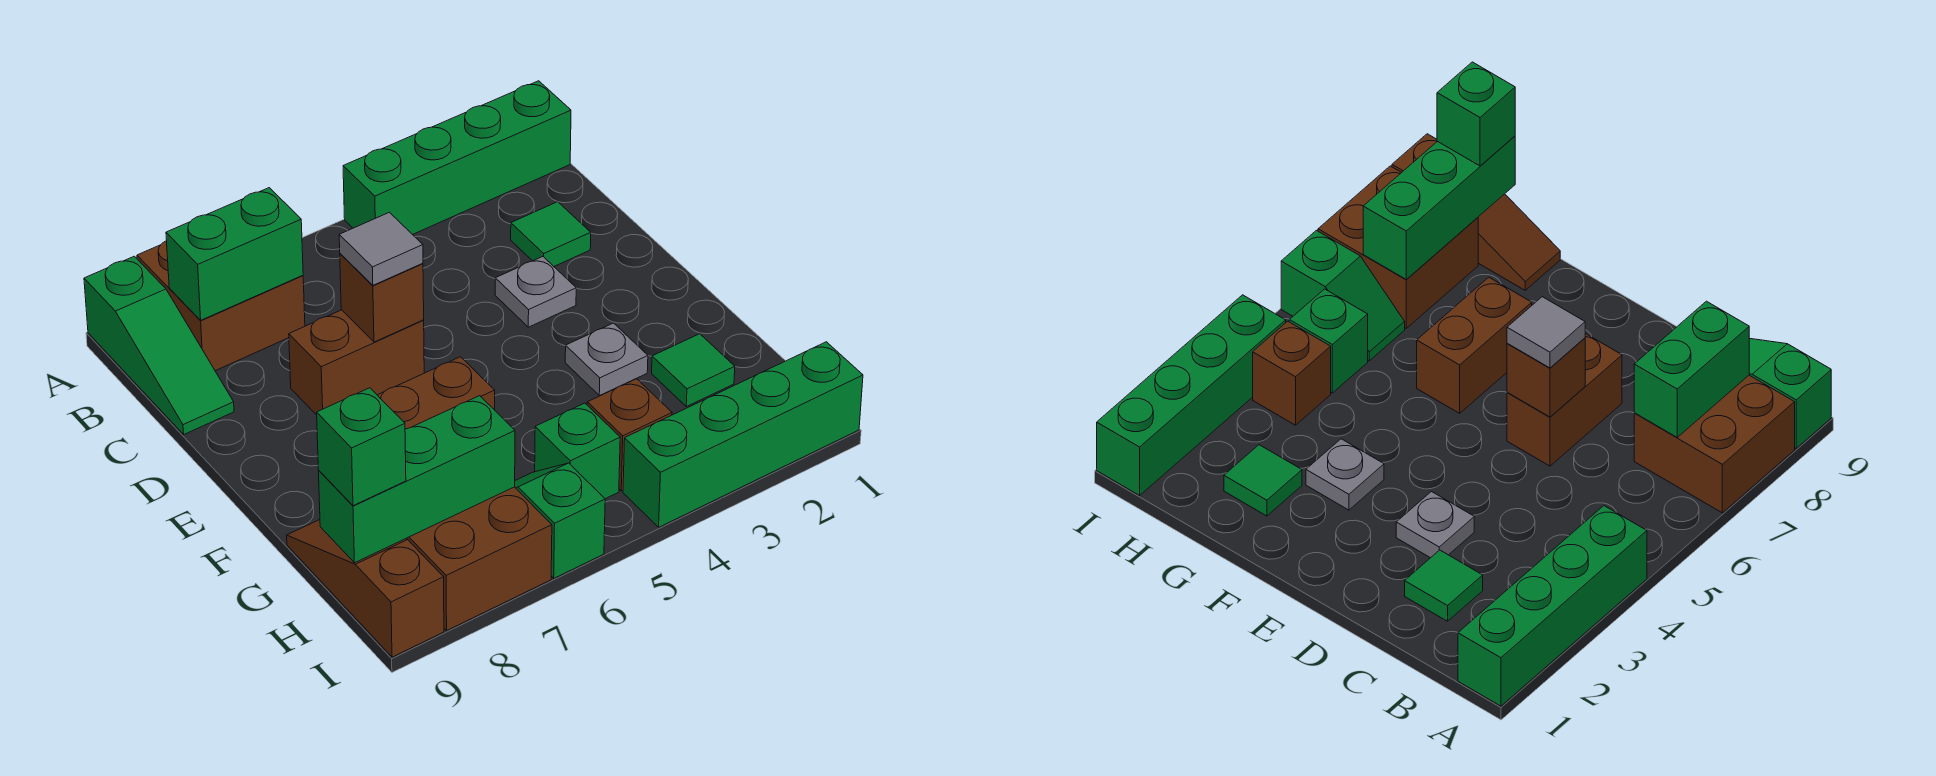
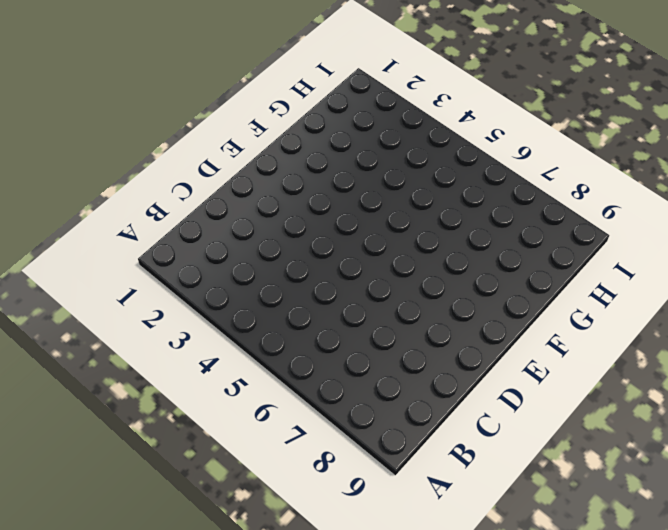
none -> green brick A1:A4 level 1
none -> brown brick A7:B8 level 1
none -> green slope A9:C9 level 1 top A

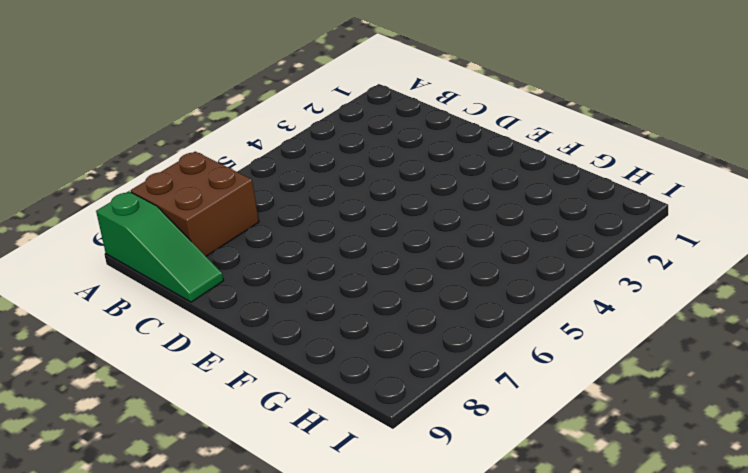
none -> green brick A1:A4 level 1
none -> green tile C2 level 1
none -> grey plate D3 level 1

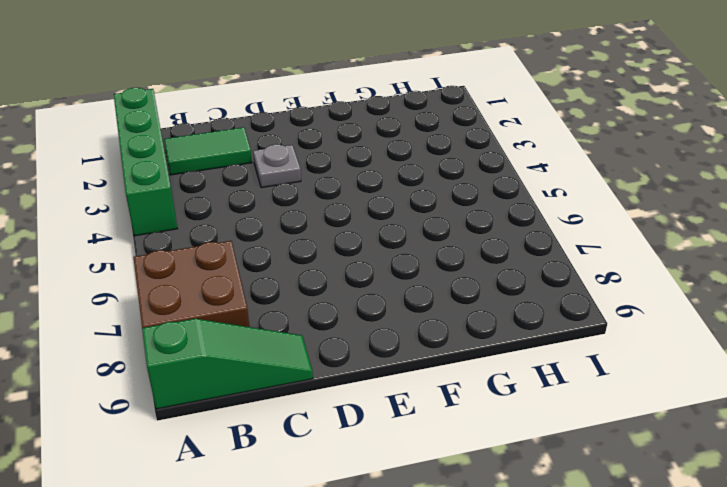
green tile B2:C2 level 1 -> green tile C2 level 1
none -> brown brick D6:D7 level 1
none -> grey plate F3 level 1
none -> brown brick F6:F7 level 1

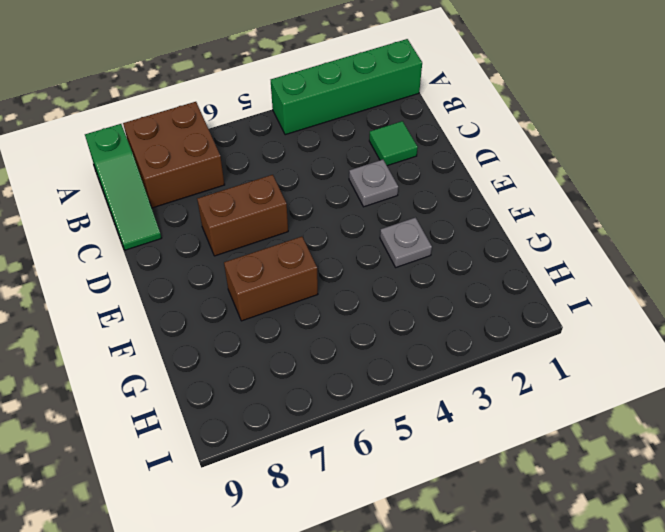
none -> green tile G2 level 1
none -> brown slope G9:I9 level 1 top I
none -> brown brick H4 level 1

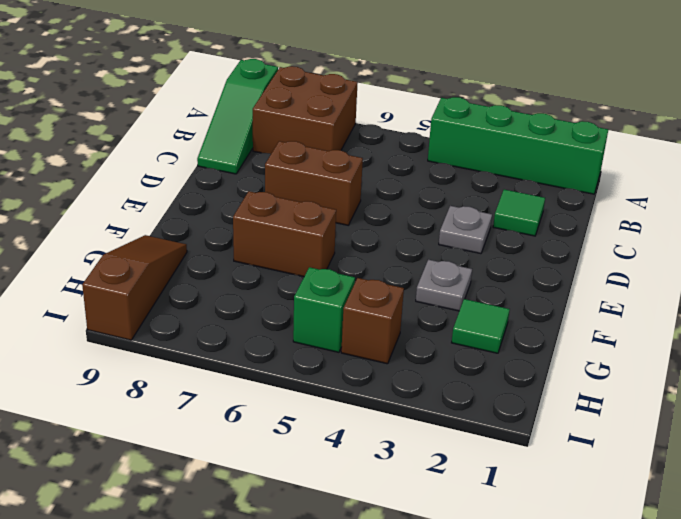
none -> green slope H6:I6 level 1 top I
none -> brown brick H7:I8 level 1
none -> green brick I1:I4 level 1

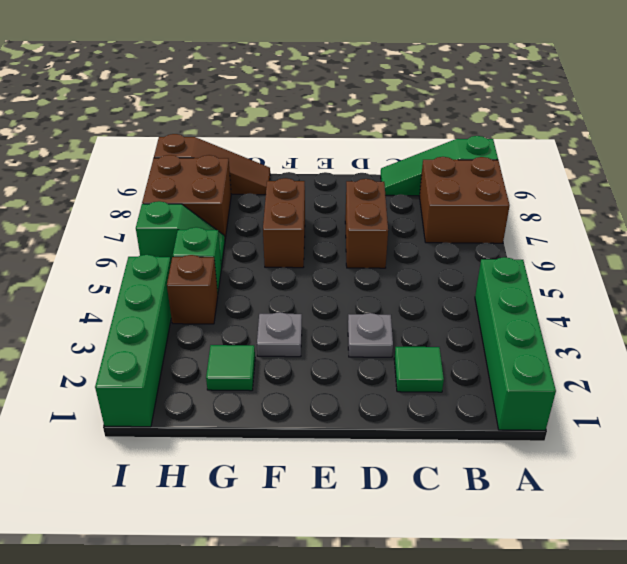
none -> green brick B7:B8 level 2
none -> brown brick D6 level 2
none -> green brick H7:H9 level 2

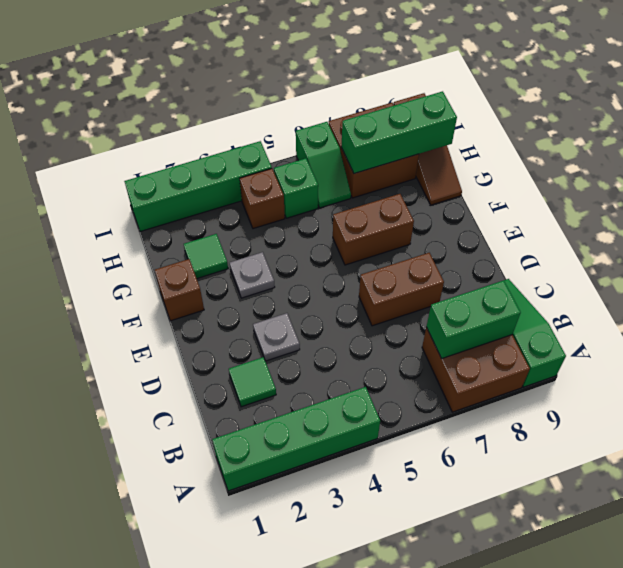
brown brick F1 level 1 -> brown brick D6 level 2
none -> grey tile D6 level 3
none -> green brick H9 level 3

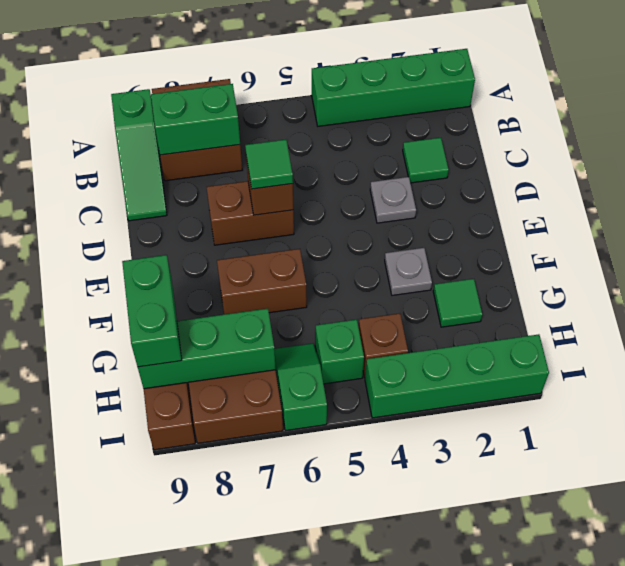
green tile D6 level 3 -> grey tile D6 level 3
green brick G9:H9 level 3 -> green brick H9 level 3

